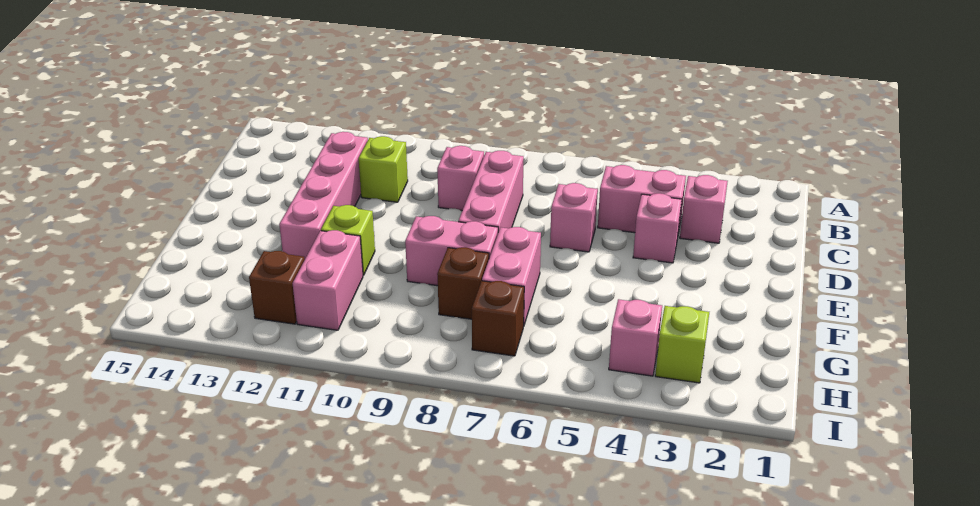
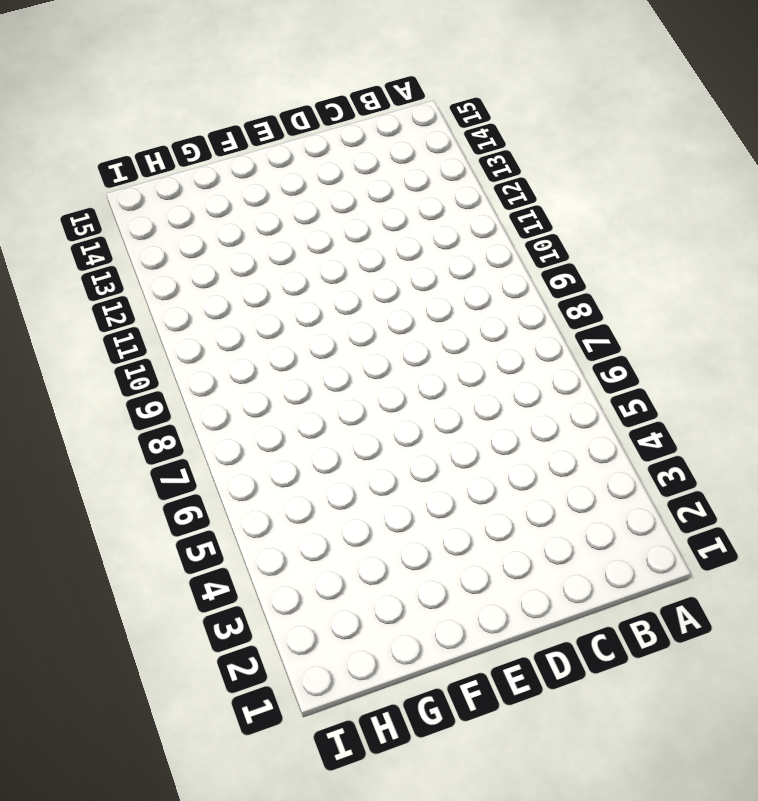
none -> pink brick C3 level 1
none -> pink brick C4:C5 level 1
none -> pink brick C8:E8 level 1

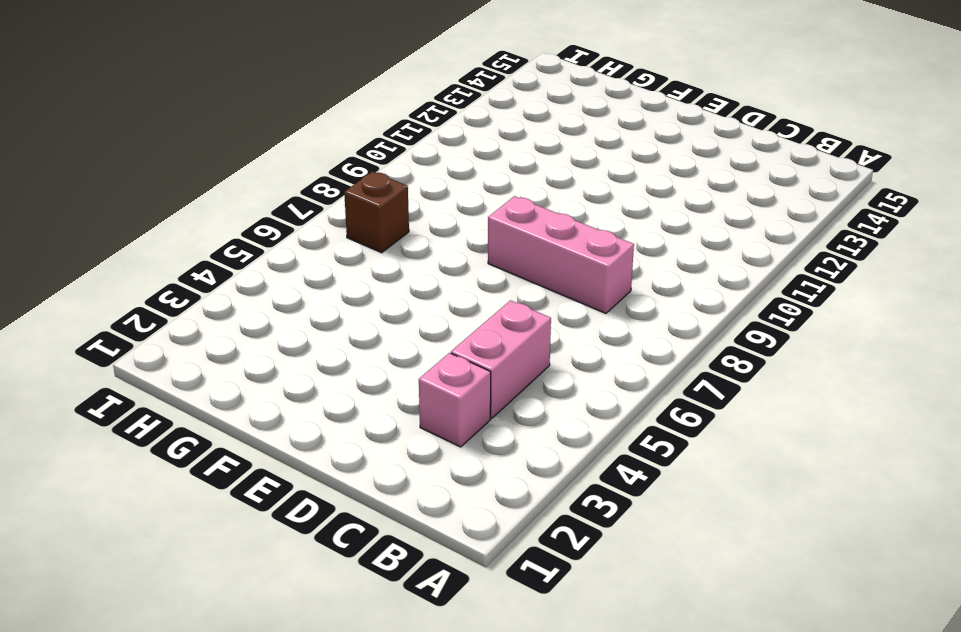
none -> pink brick C9 level 1
none -> lime brick C11 level 1
none -> pink brick C12:F12 level 1

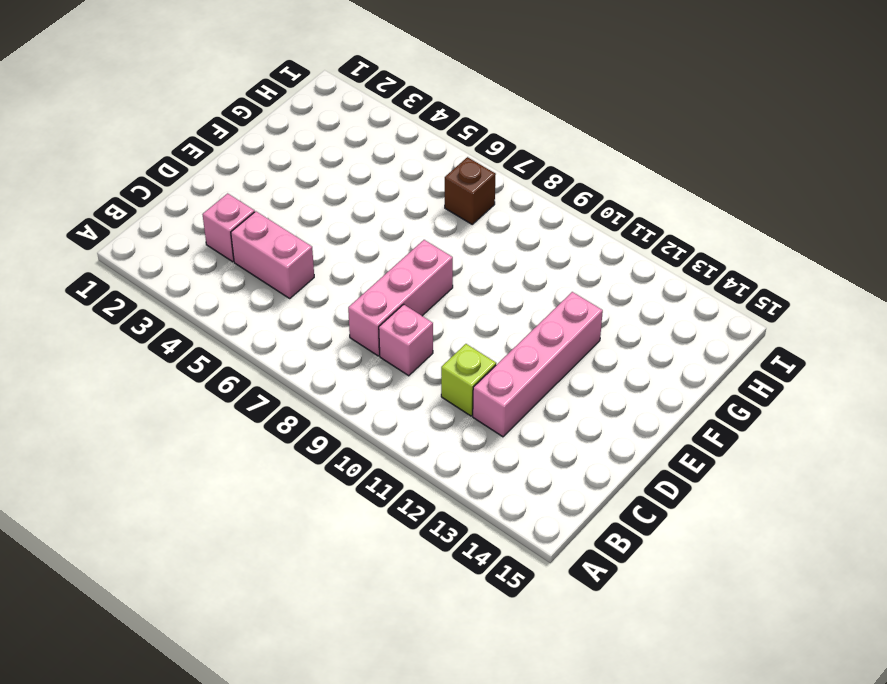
none -> pink brick D4 level 1
none -> pink brick D6 level 1
none -> pink brick F7:G7 level 1

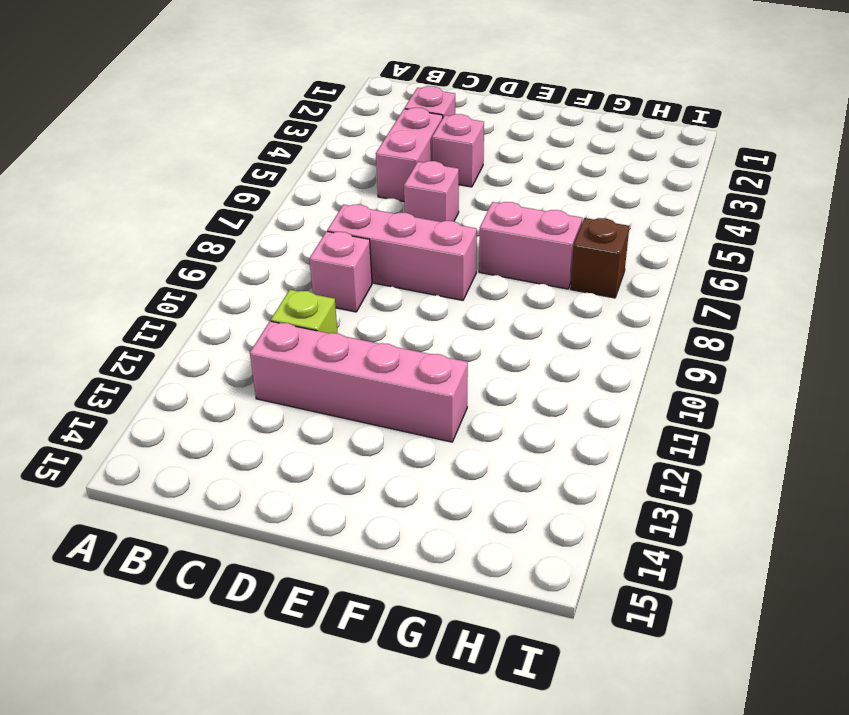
none -> pink brick F8:F9 level 1
none -> lime brick F11 level 1
none -> brown brick G8 level 1

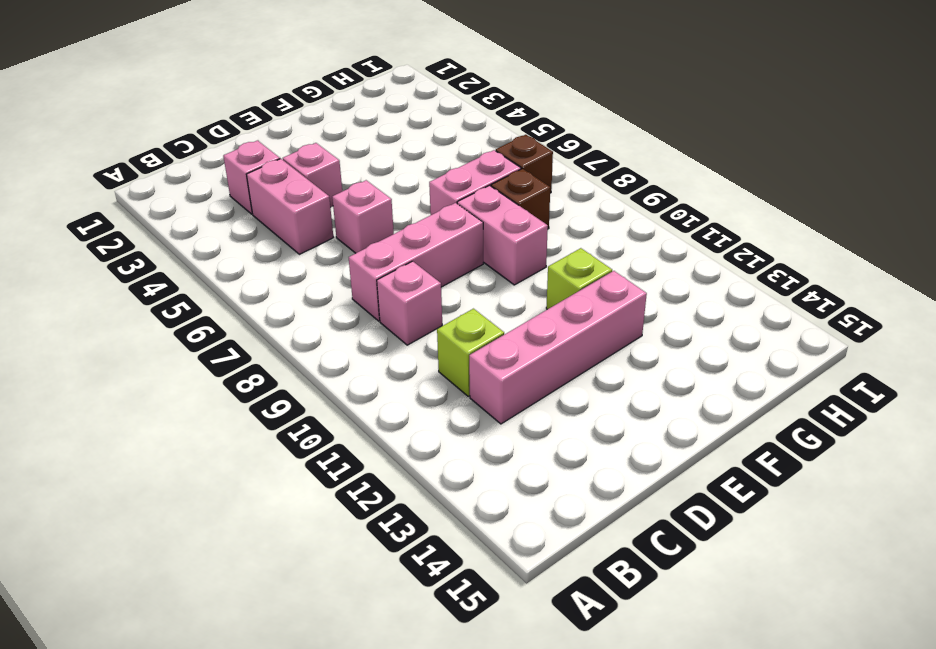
none -> pink brick G11:H11 level 1
none -> lime brick H3 level 1
none -> pink brick H4 level 1

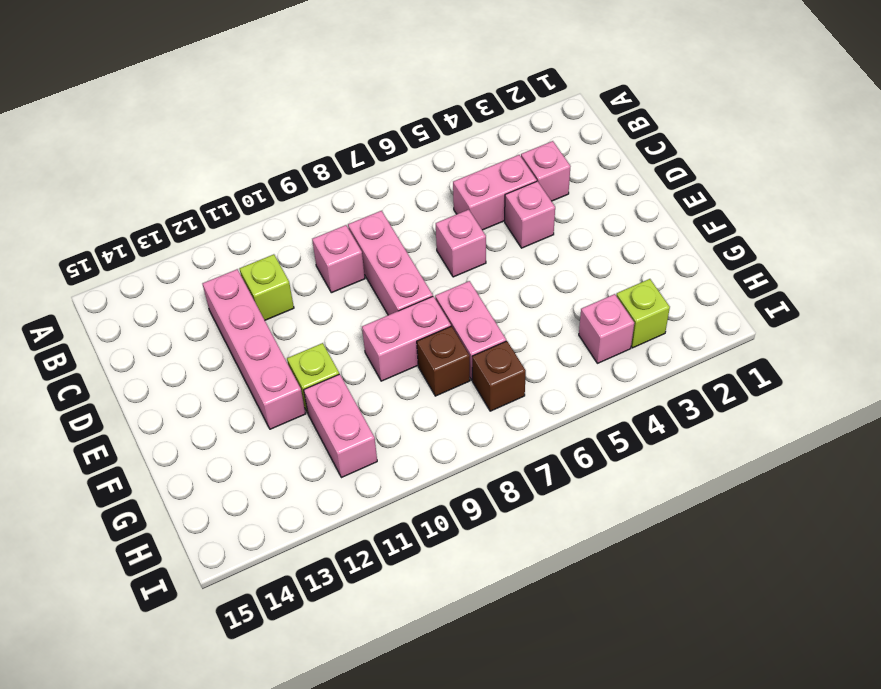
none -> brown brick H12 level 1

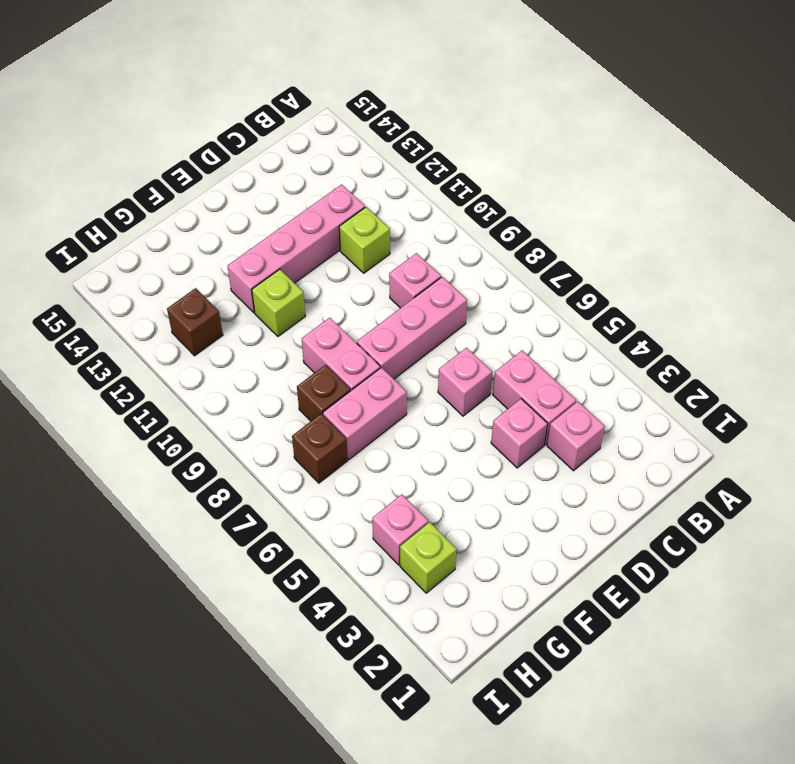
none -> pink brick G11:H11 level 1

